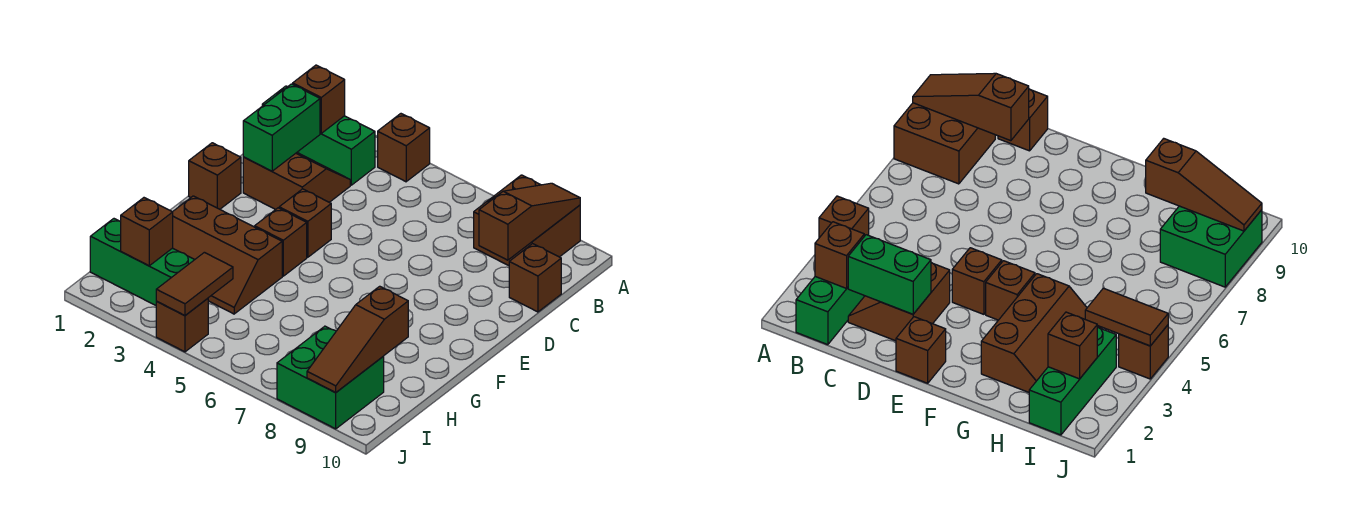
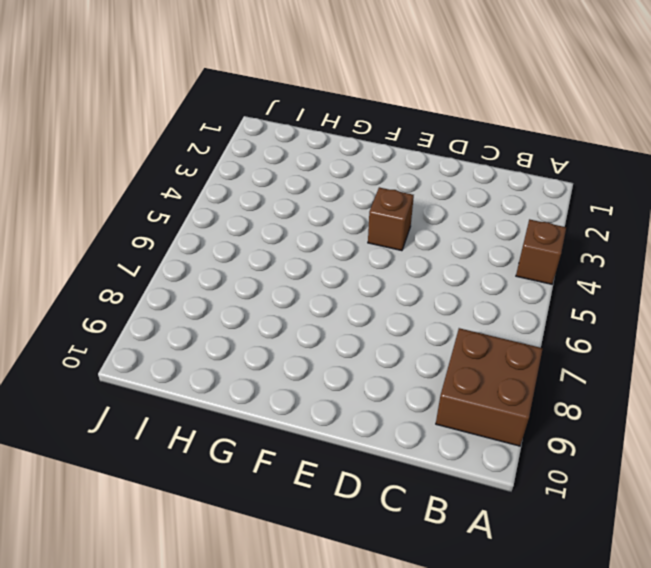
none -> green brick B1:B3 level 1
none -> brown slope C2:D3 level 1 top D
none -> brown brick C10 level 1

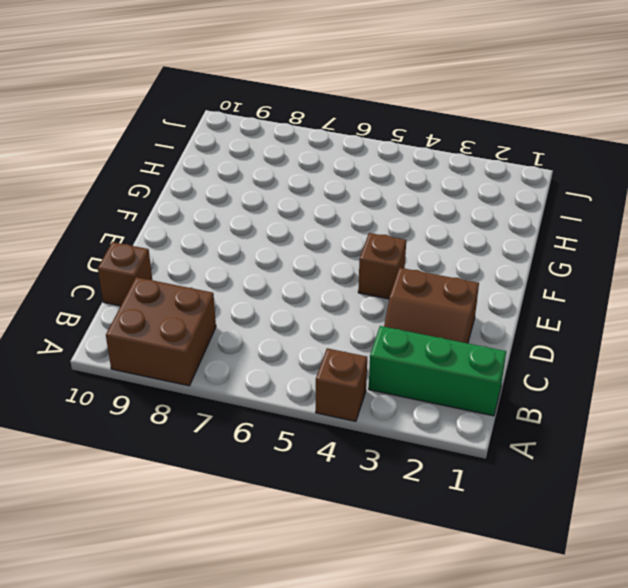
none -> brown brick E1 level 1
none -> brown brick F4 level 1
none -> brown slope G2:H4 level 1 top G

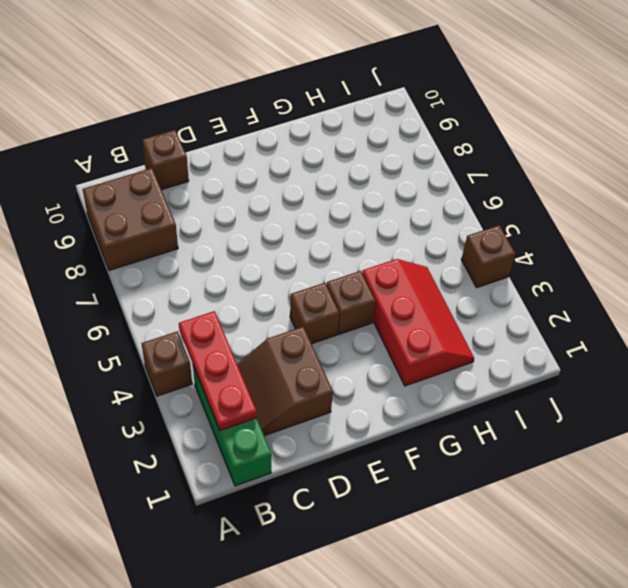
red plate B2:B4 level 2 -> brown brick B2 level 2
red slope G2:H4 level 1 top G -> brown slope G2:H4 level 1 top G
none -> brown brick E1 level 1
none -> green brick I1:I3 level 1
none -> green brick I8:J9 level 1

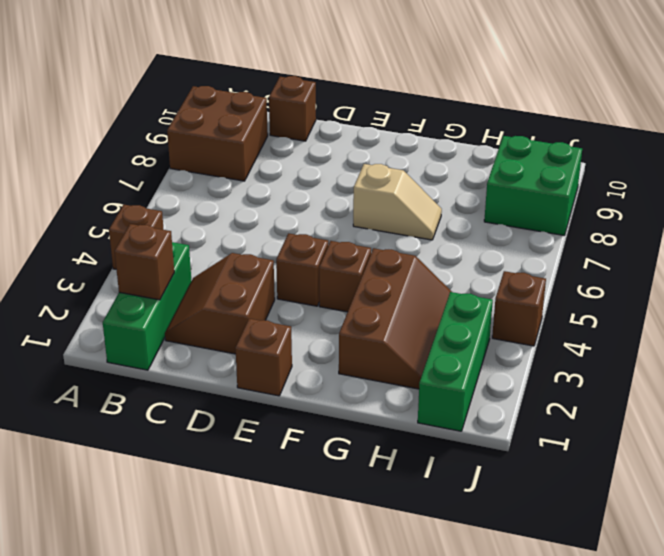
tan slope F7:G7 level 1 top F -> none
none -> brown slope A9:C9 level 2 top C
none -> green brick C2:D2 level 2
none -> brown slope H9:J9 level 2 top H

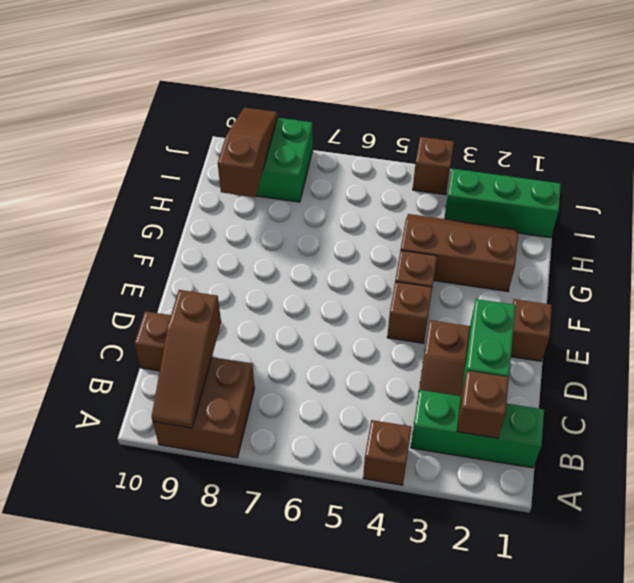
none -> brown brick I2 level 2
none -> brown tile I4:J4 level 2

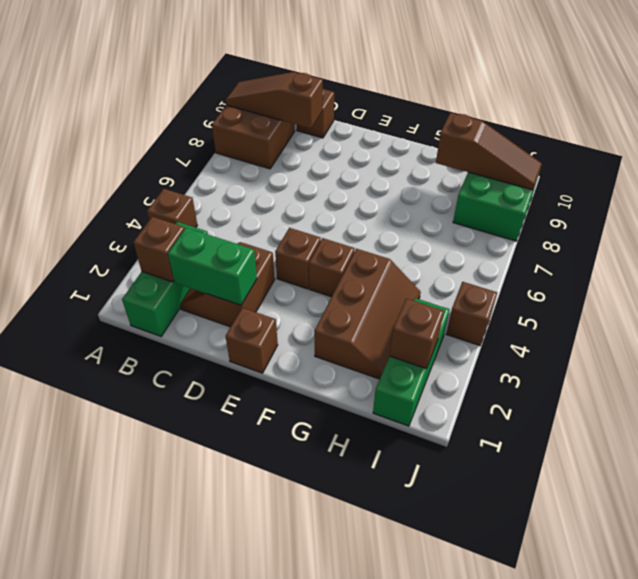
none -> brown tile I4:J4 level 2

